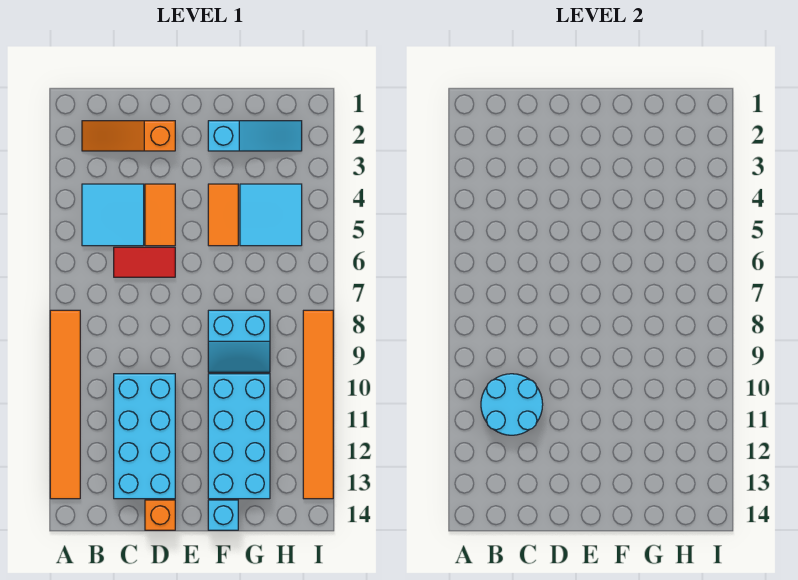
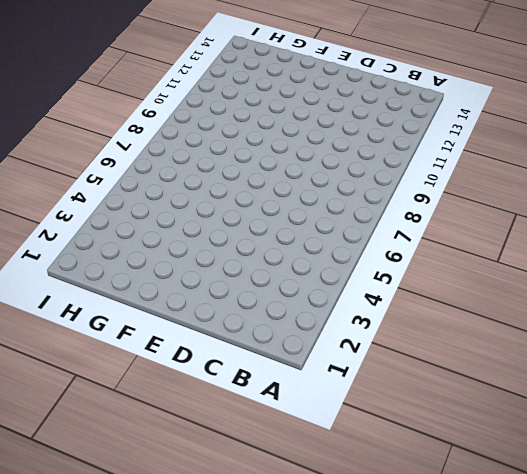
none -> orange tile A8:A13 level 1
none -> orange slope B2:D2 level 1 top D
none -> cyan tile B4:C5 level 1

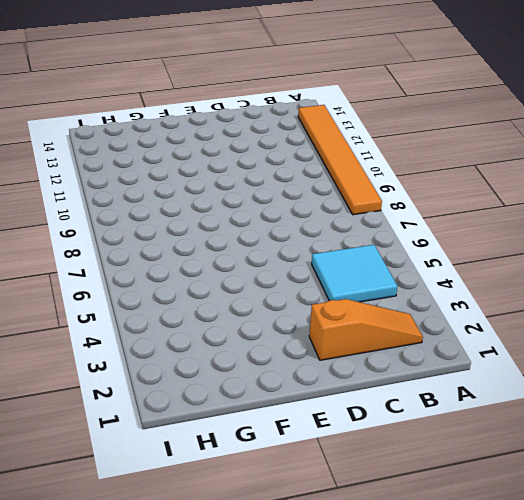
none -> red tile C6:D6 level 1
none -> cyan brick C10:D13 level 1
none -> orange tile D4:D5 level 1

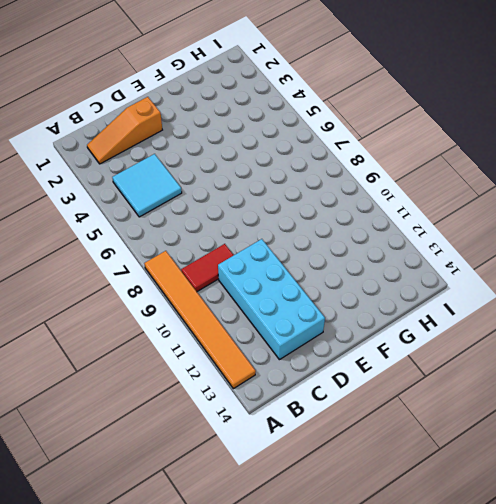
red tile B9:C9 level 1 -> red tile C6:D6 level 1
none -> orange tile D4:D5 level 1
none -> orange brick D14 level 1
none -> cyan slope F2:H2 level 1 top F

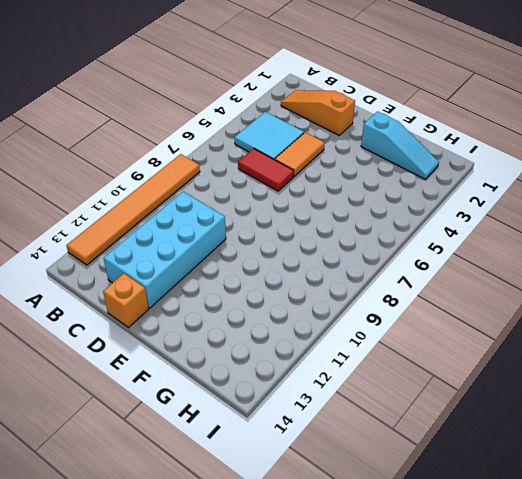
none -> orange tile F4:F5 level 1
none -> cyan slope F8:G9 level 1 top 8
none -> cyan brick F10:G13 level 1

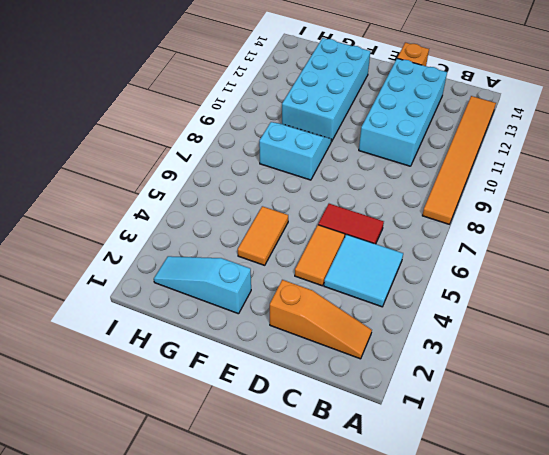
none -> cyan brick F14 level 1
none -> cyan tile G4:H5 level 1
none -> orange tile I8:I13 level 1

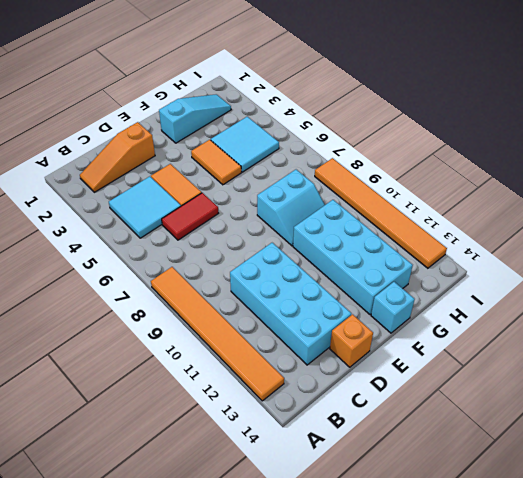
none -> cyan round brick B10:C11 level 2

